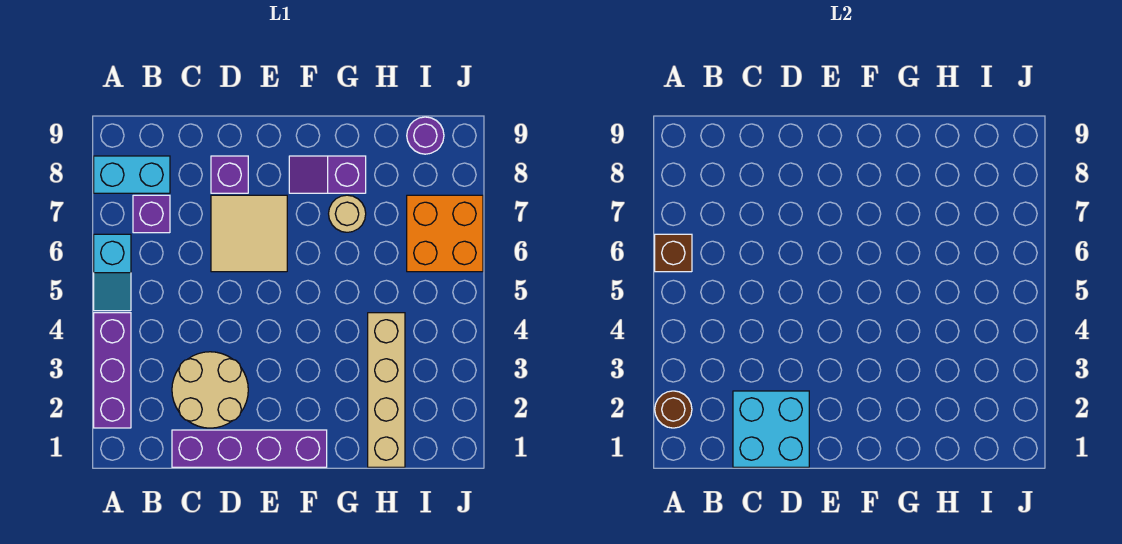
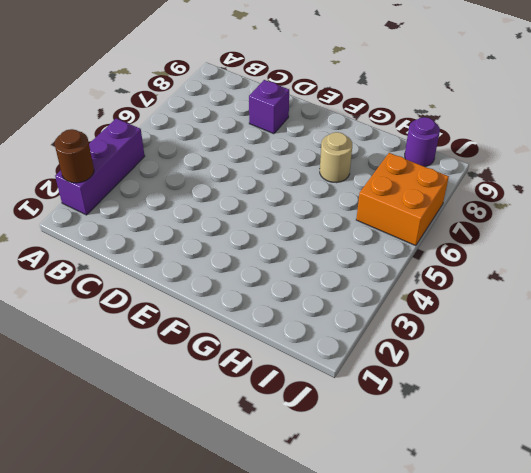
none -> cyan slope A5:A6 level 1 top 6
none -> cyan brick A8:B8 level 1
none -> purple brick B7 level 1

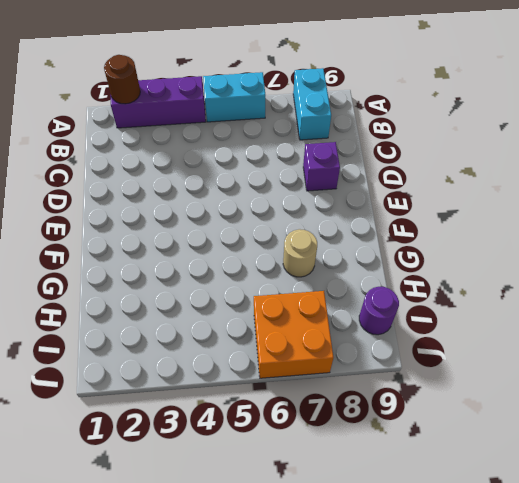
cyan brick A5:A6 level 1 -> cyan slope A5:A6 level 1 top 6
none -> purple brick B7 level 1
none -> purple brick C1:F1 level 1
none -> tan round brick C2:D3 level 1

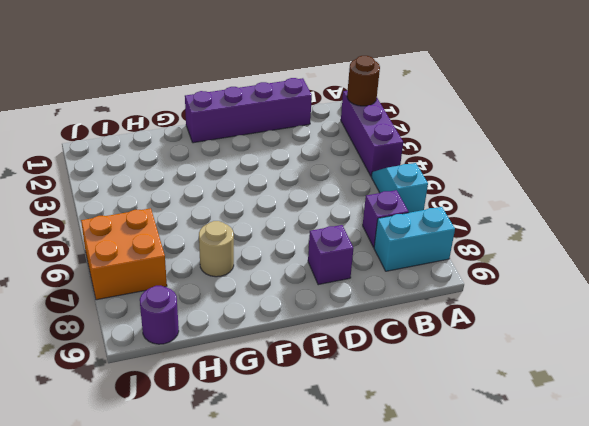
none -> tan round brick C2:D3 level 1
none -> tan tile D6:E7 level 1
none -> purple slope F8:G8 level 1 top G

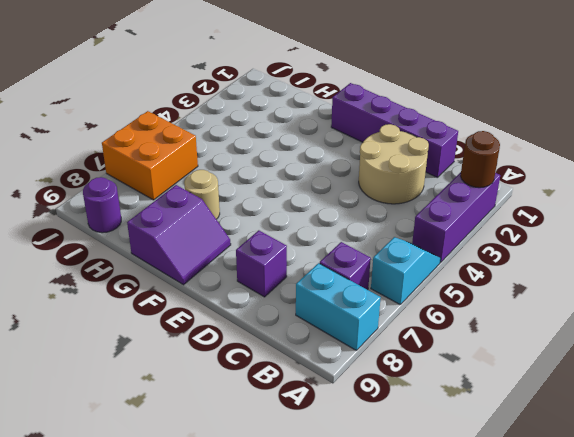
purple slope F8:G9 level 1 top G -> purple slope F8:G8 level 1 top G
none -> tan tile D6:E7 level 1
none -> tan brick H1:H4 level 1
none -> brown brick A6 level 2

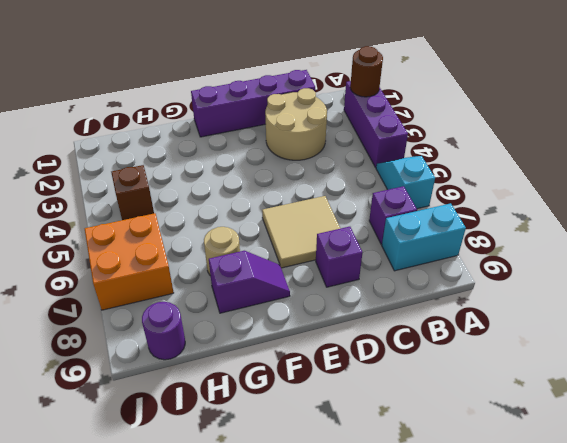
brown brick I4 level 1 -> brown brick A6 level 2
none -> tan brick H1:H4 level 1
none -> cyan brick C1:D2 level 2

